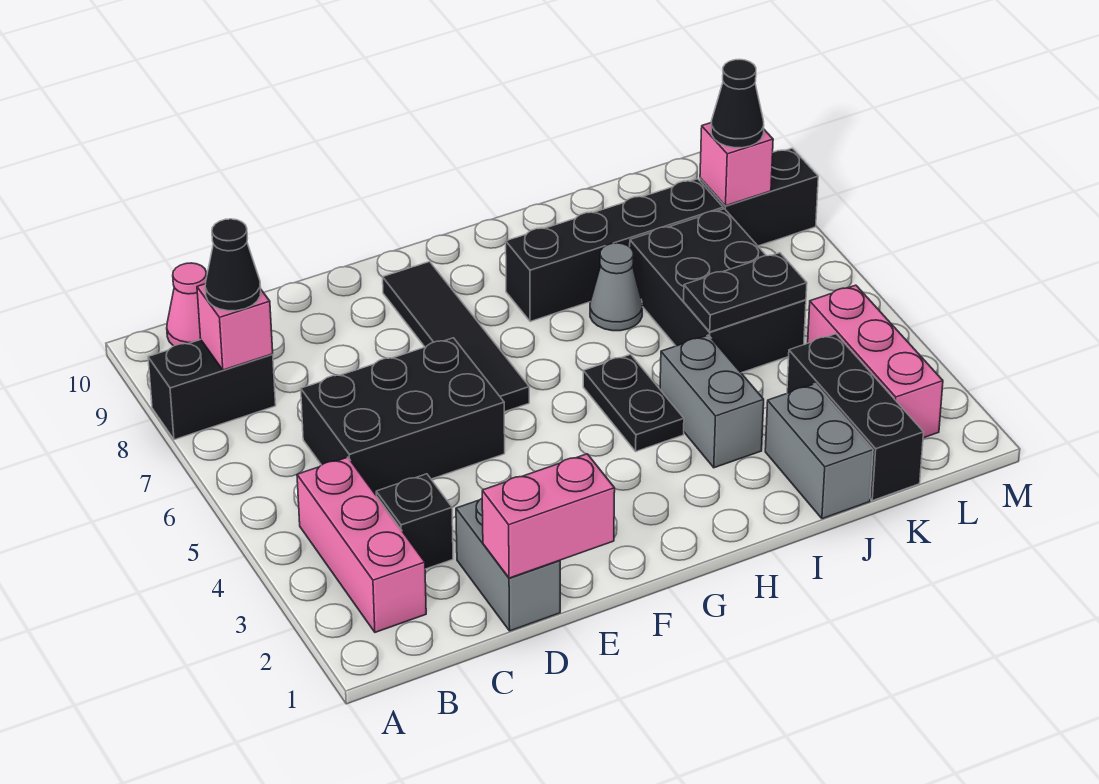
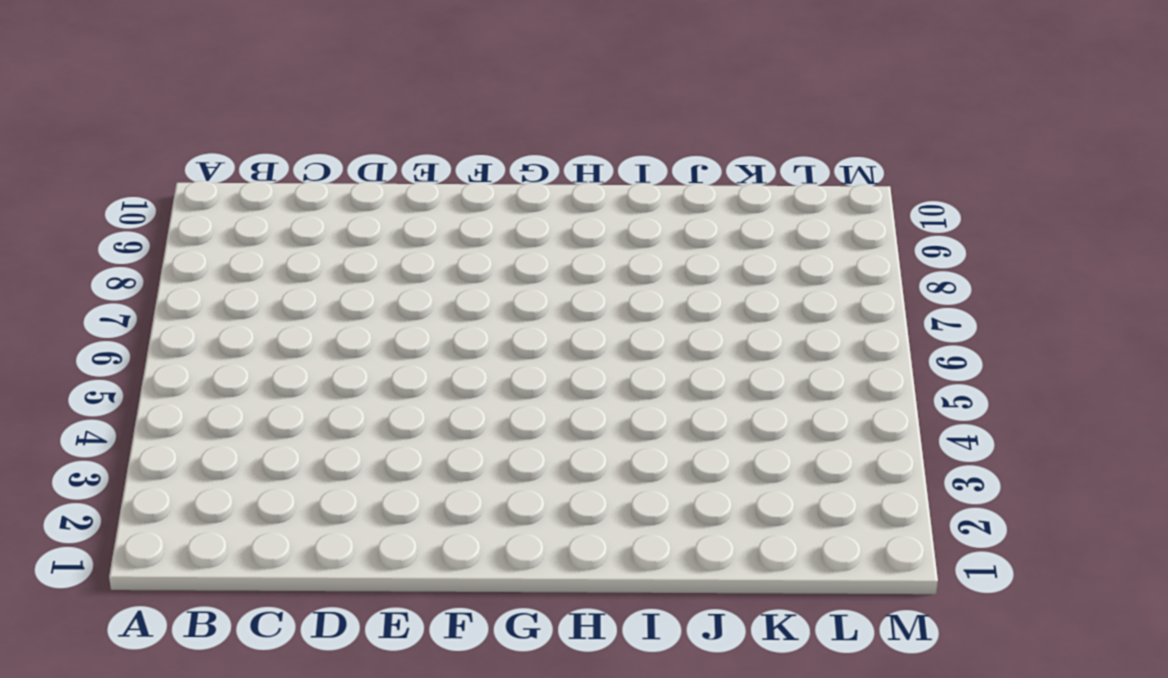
none -> black brick A8:B8 level 1
none -> pink brick B2:B4 level 1
none -> pink cone B10 level 1

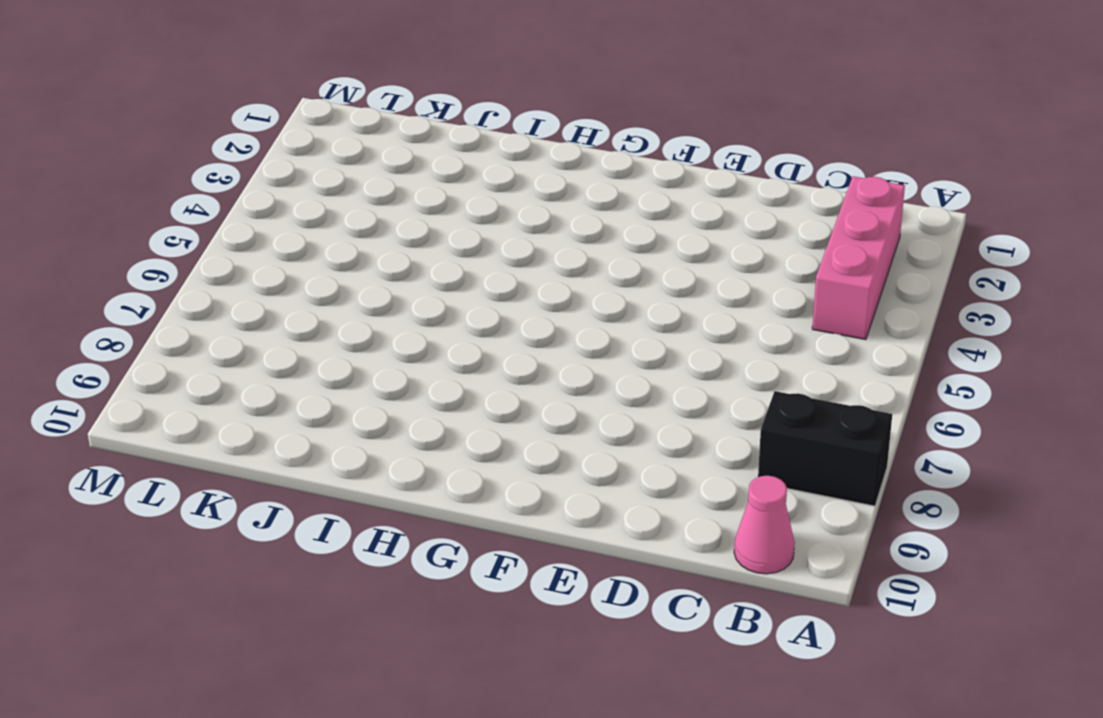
none -> black brick C3 level 1
none -> black brick C5:E6 level 1
none -> grey brick D1:D2 level 1

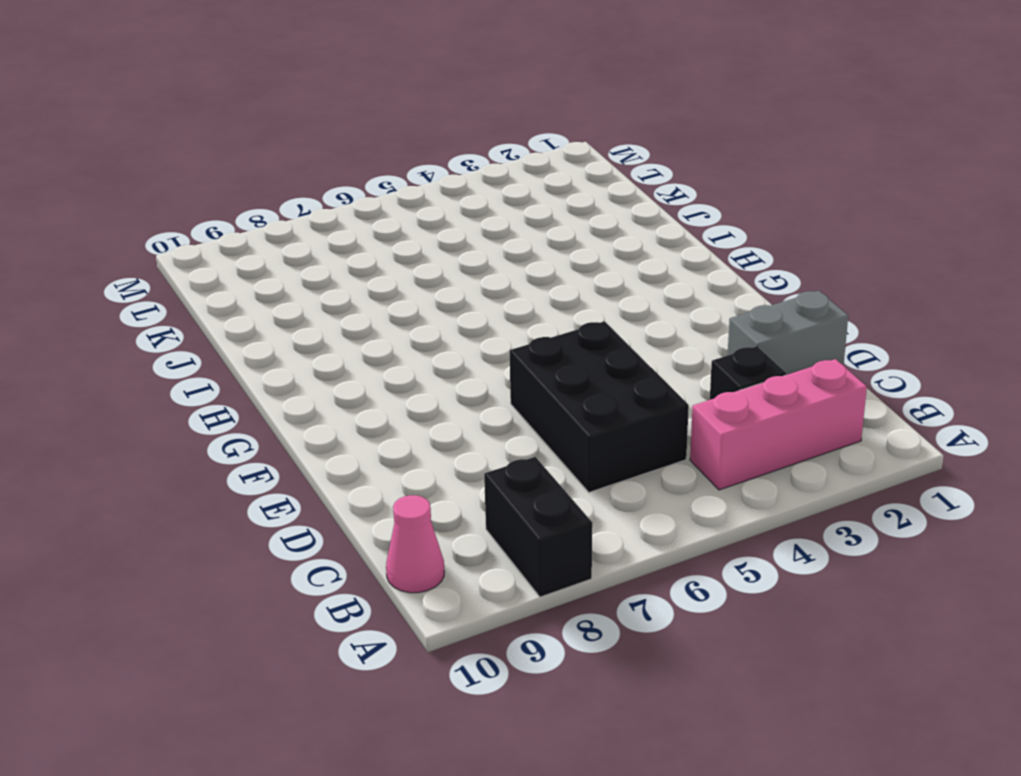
none -> black tile F6:F9 level 1
none -> black plate H4:H5 level 1
none -> black brick H8:K8 level 1

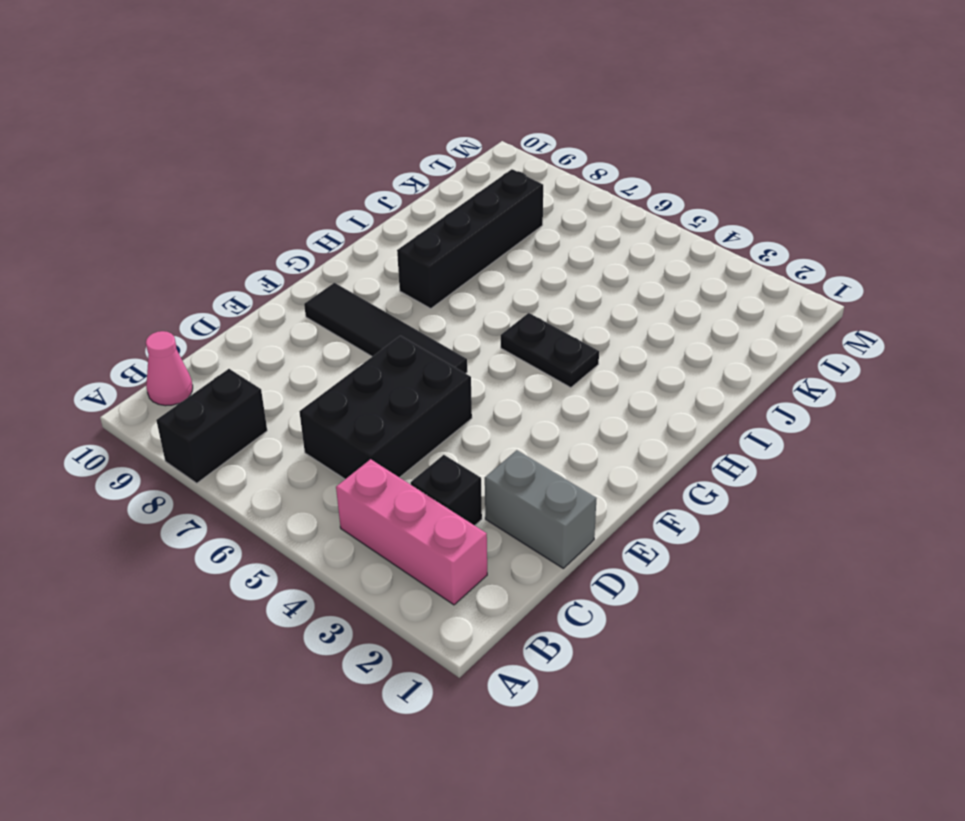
none -> grey brick I3:I4 level 1
none -> grey cone I7 level 1
none -> grey brick J1:J2 level 1

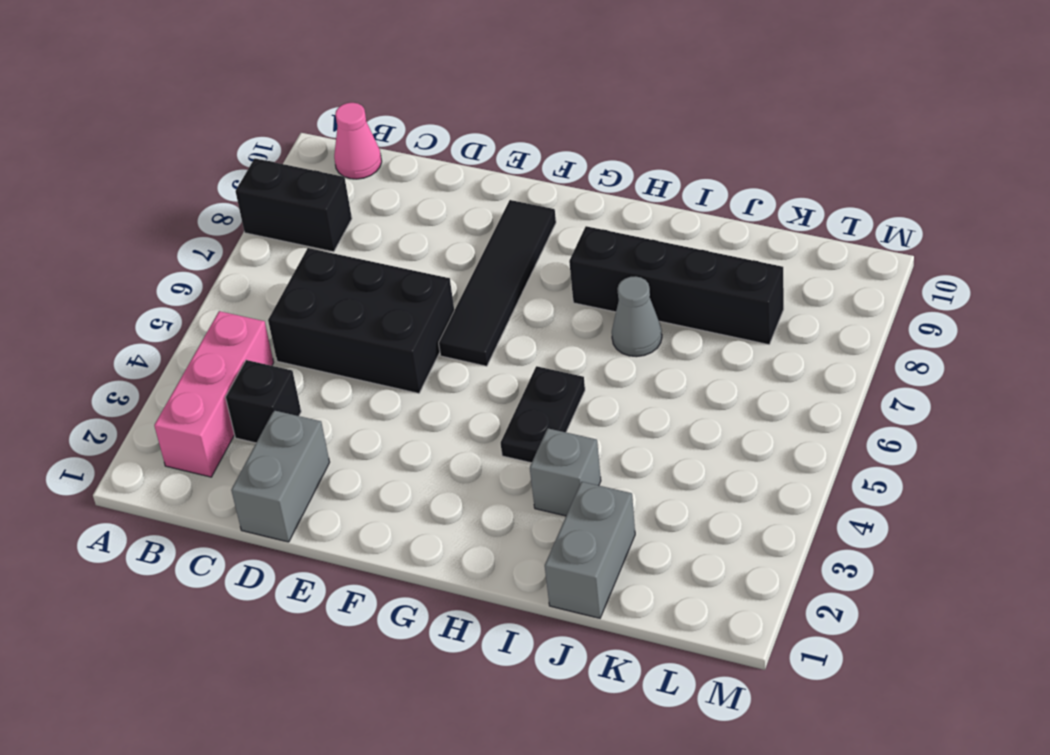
grey brick I3 level 1 -> grey brick I3:I4 level 1
none -> black brick J5:K7 level 1
none -> black brick K1:K3 level 1
none -> pink brick L2:L4 level 1

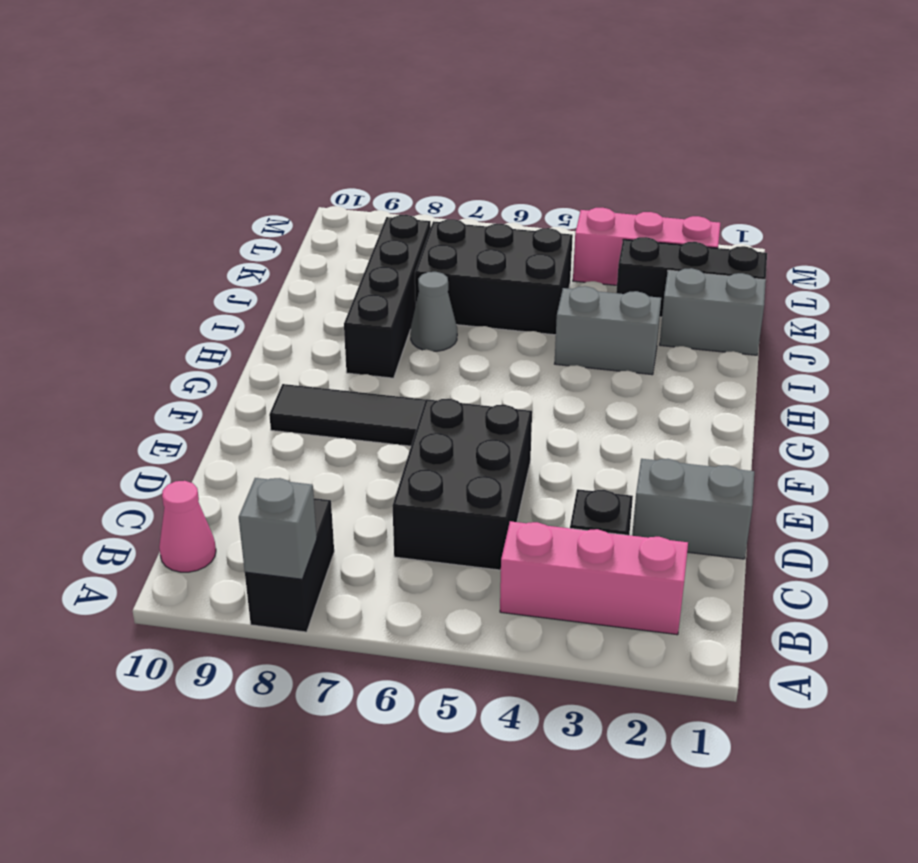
grey brick A8 level 2 -> none
none -> black plate H4:H5 level 1
none -> black brick L8:M8 level 1
none -> pink brick B8 level 2

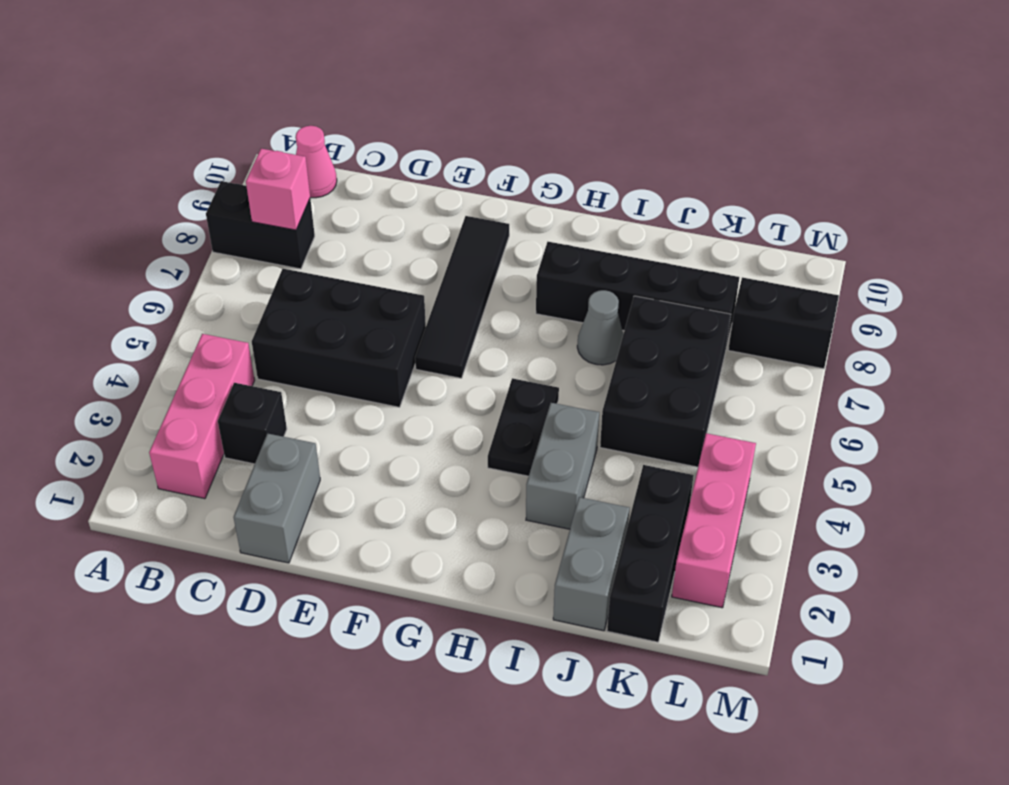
none -> pink brick D1:E1 level 2
none -> black plate J5:K5 level 2
none -> pink brick L8 level 2

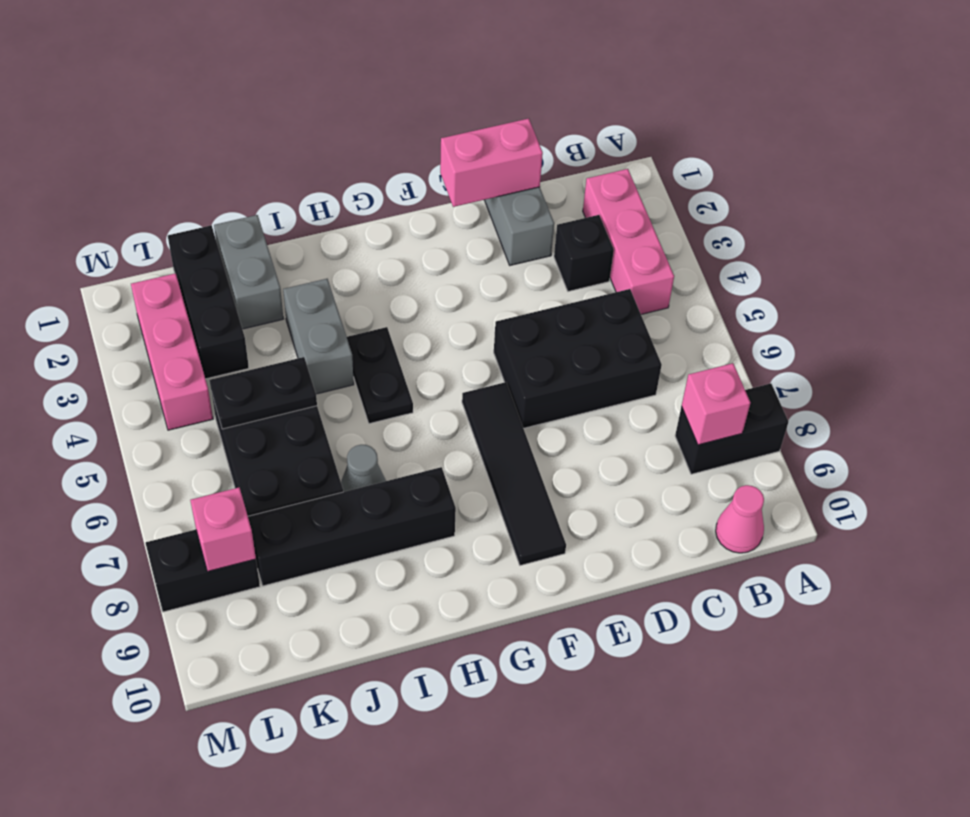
none -> black cone B8 level 3
none -> black cone L8 level 3

